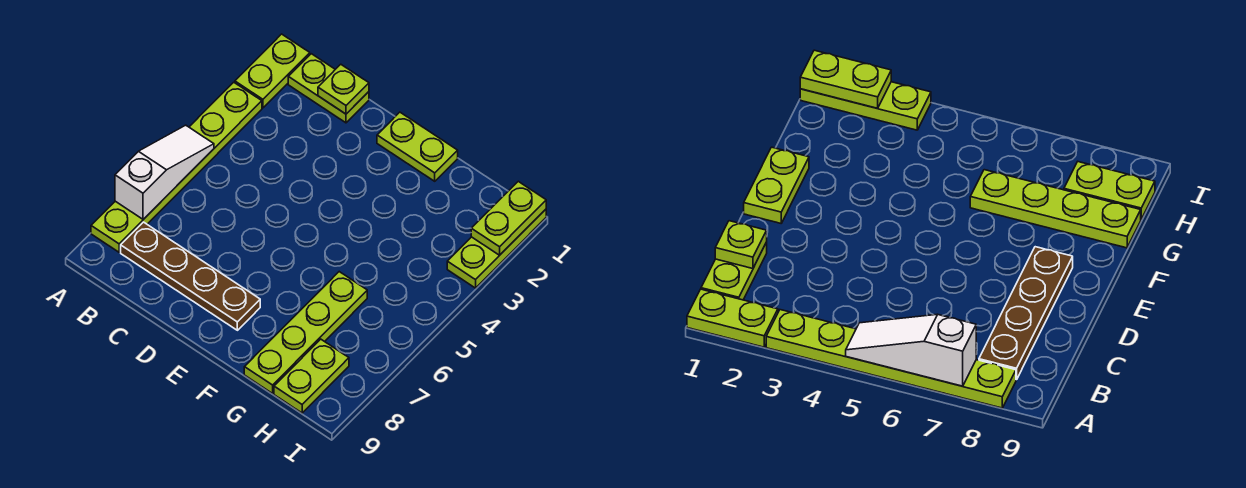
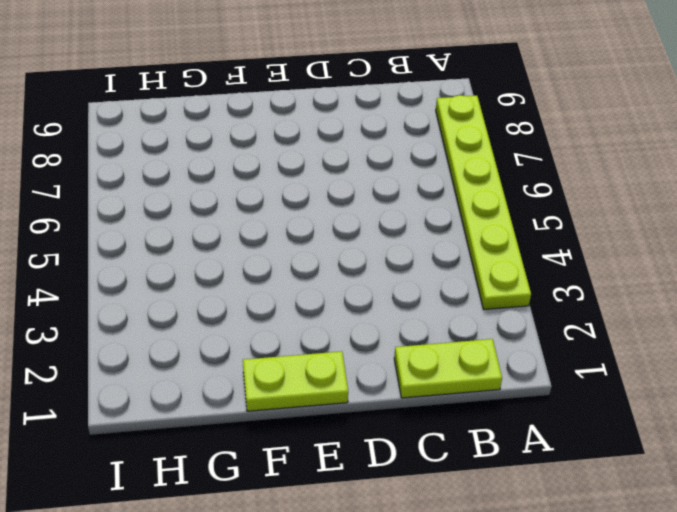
none -> lime plate A1:A2 level 1
none -> brown plate B8:E8 level 1

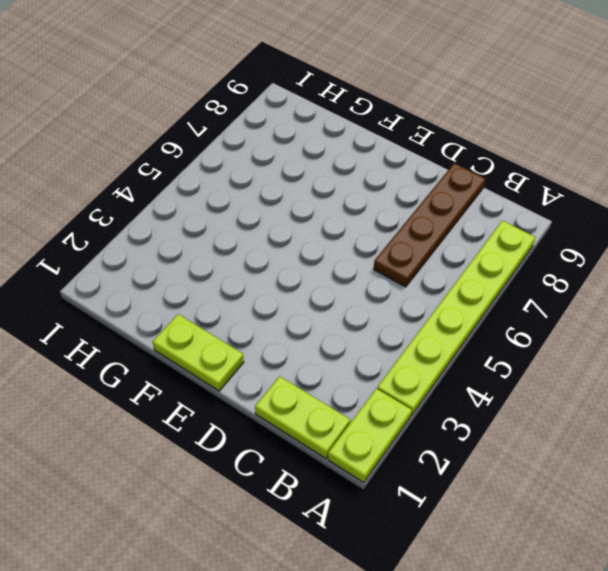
brown plate C6:C9 level 1 -> brown plate B8:E8 level 1
none -> lime plate G6:G9 level 1
none -> lime plate H8:H9 level 1

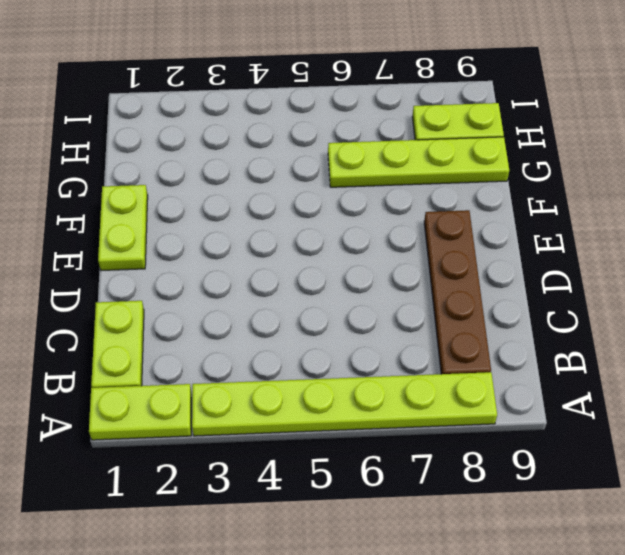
none -> lime plate I1:I3 level 1
none -> white slope A5:A7 level 2 top 7

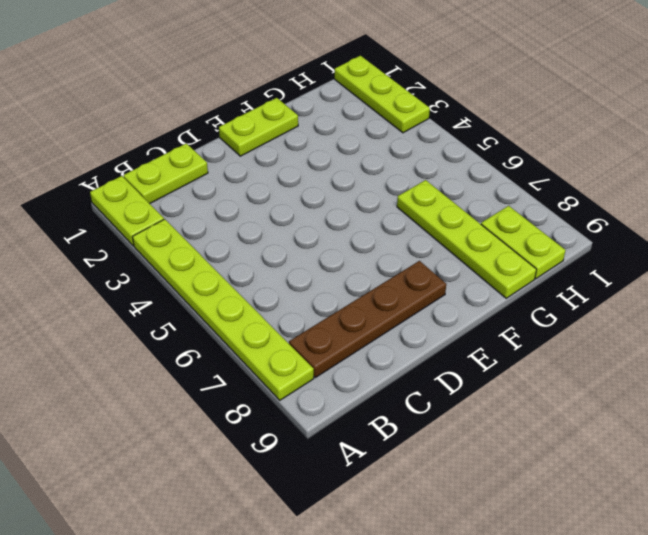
none -> white slope A5:A7 level 2 top 7
none -> lime plate C1 level 2

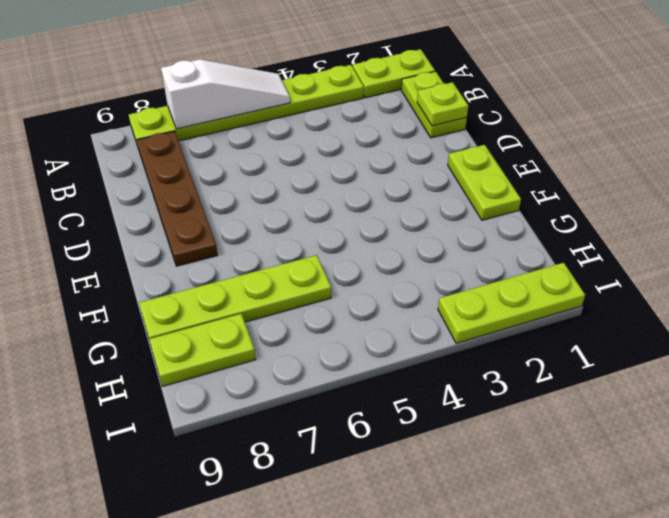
none -> lime plate I1:I2 level 2

